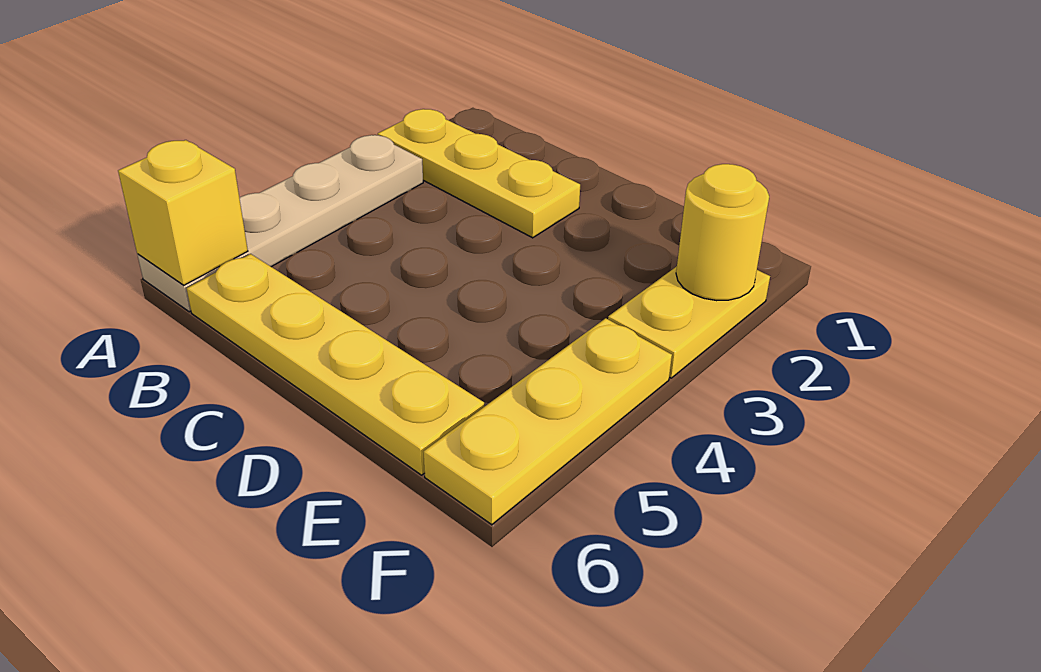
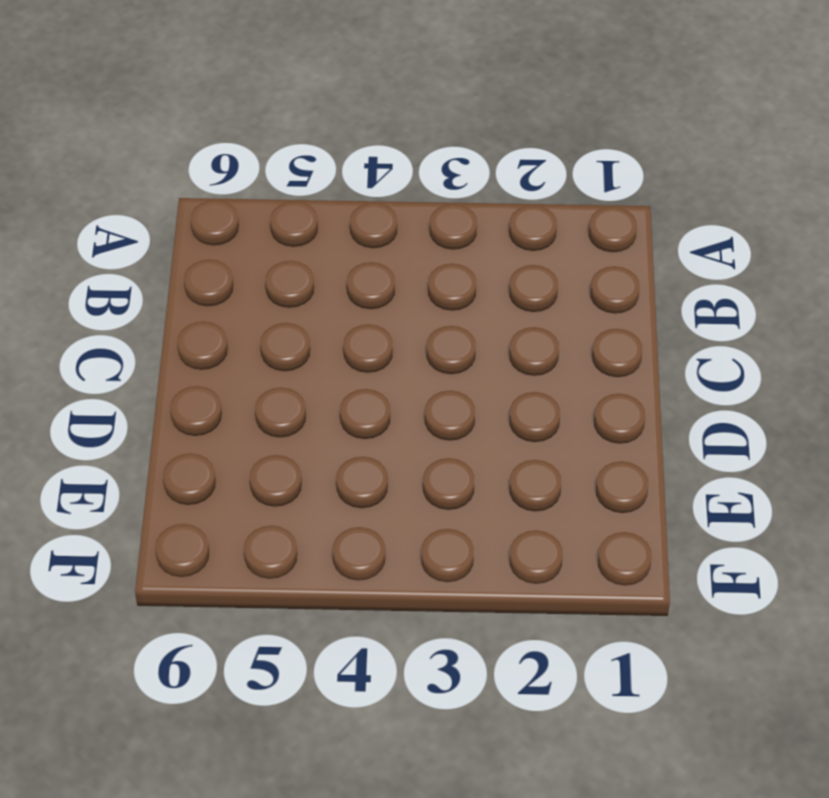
none -> yellow plate A2:C2 level 1
none -> tan plate A3:A6 level 1

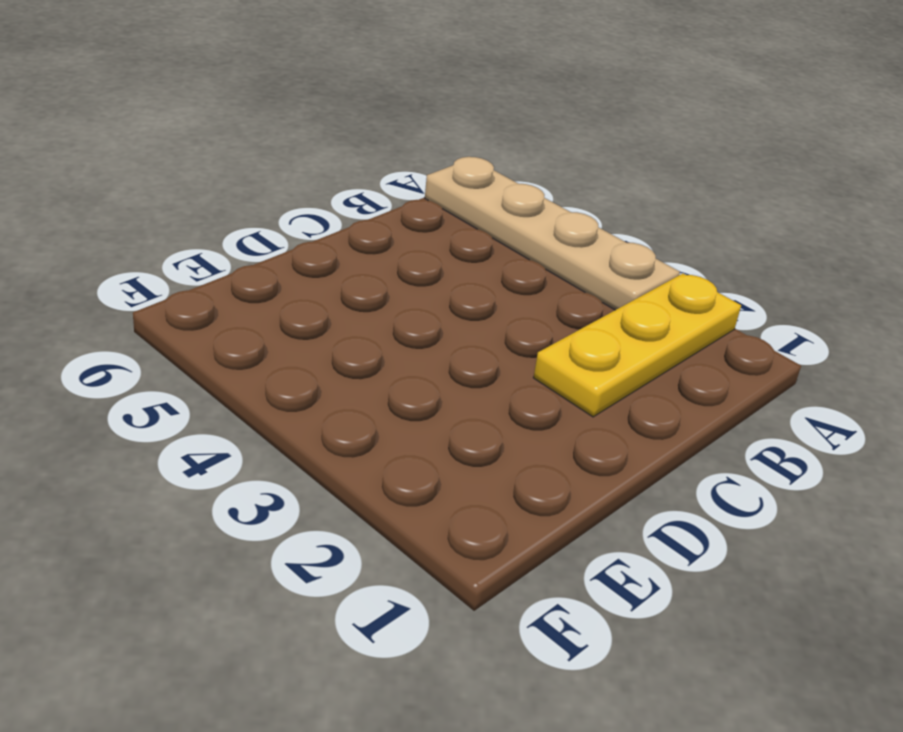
none -> yellow plate B6:E6 level 1
none -> yellow plate F2:F3 level 1

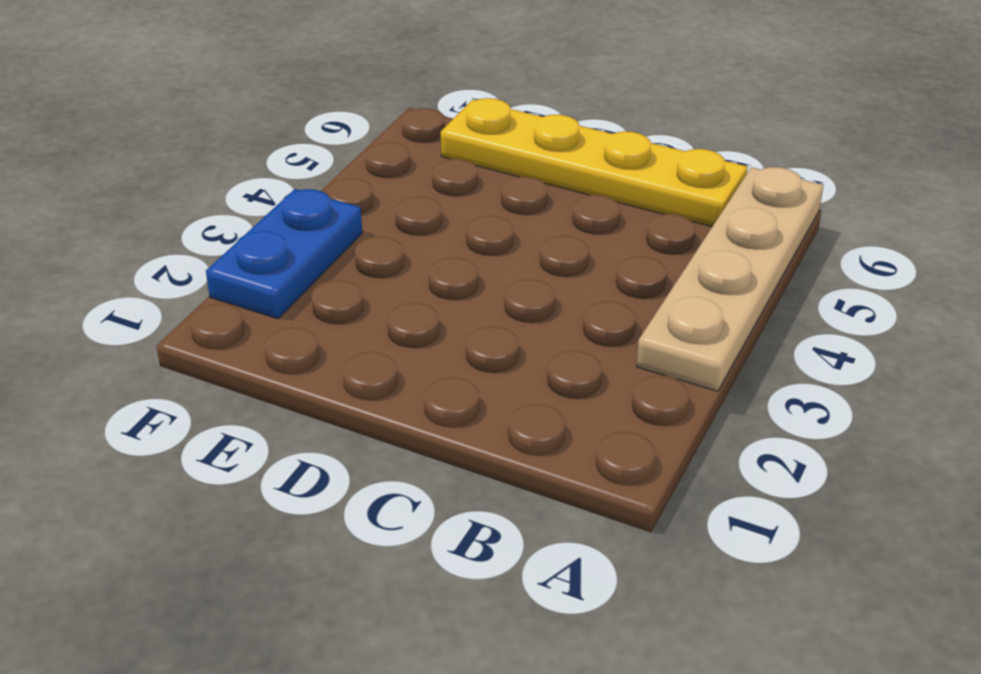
blue plate F2:F3 level 1 -> yellow plate F2:F3 level 1
none -> yellow plate A2:C2 level 1
none -> yellow plate F4:F6 level 1

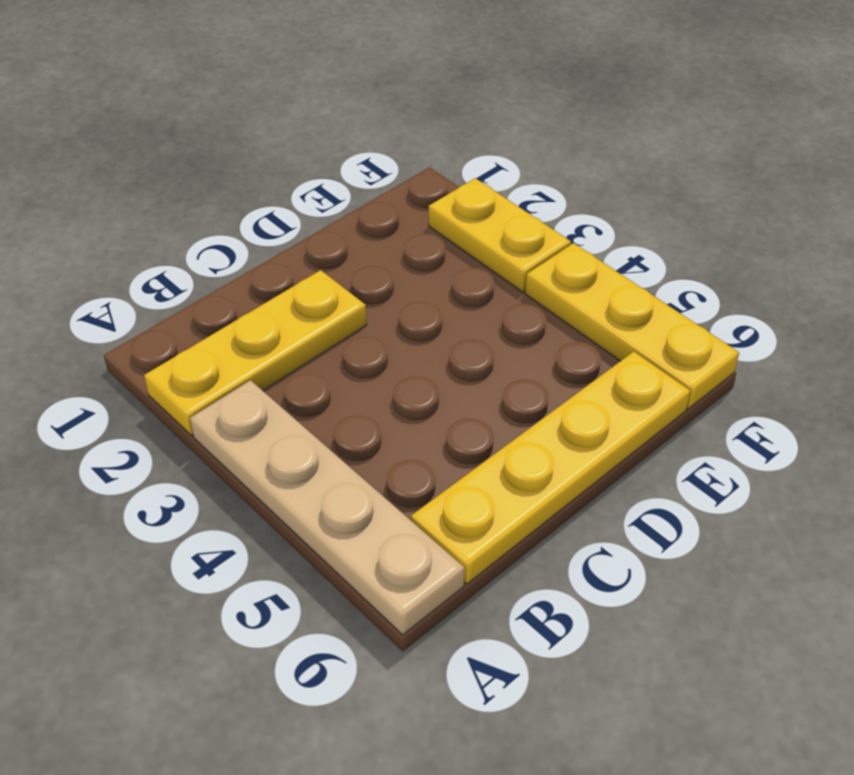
none -> yellow brick A6 level 2
none -> yellow round brick F2 level 2

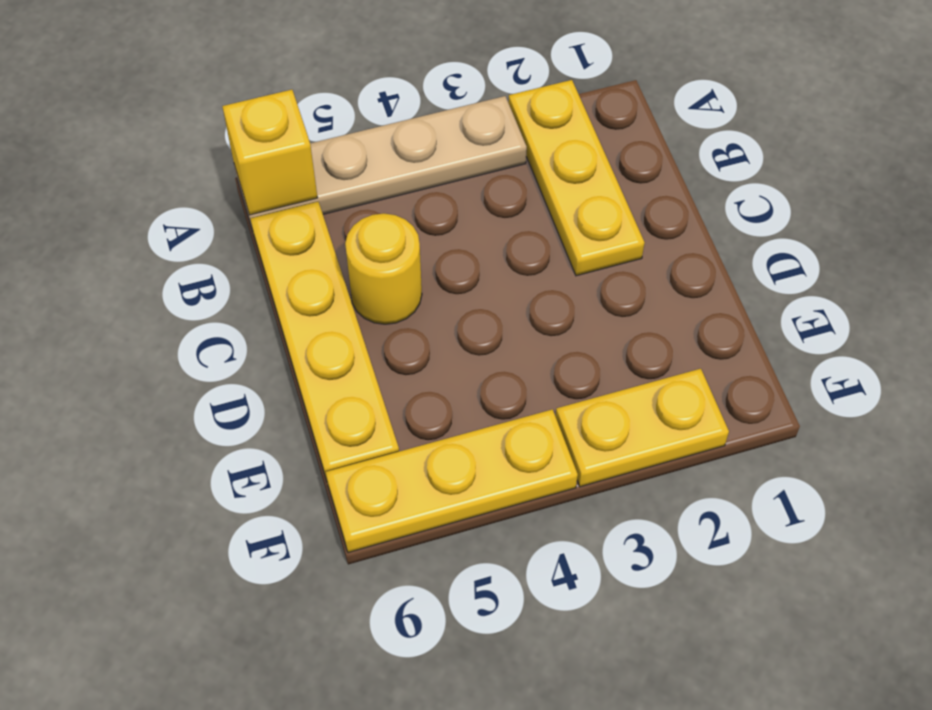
yellow round brick C5 level 1 -> yellow round brick F2 level 2

